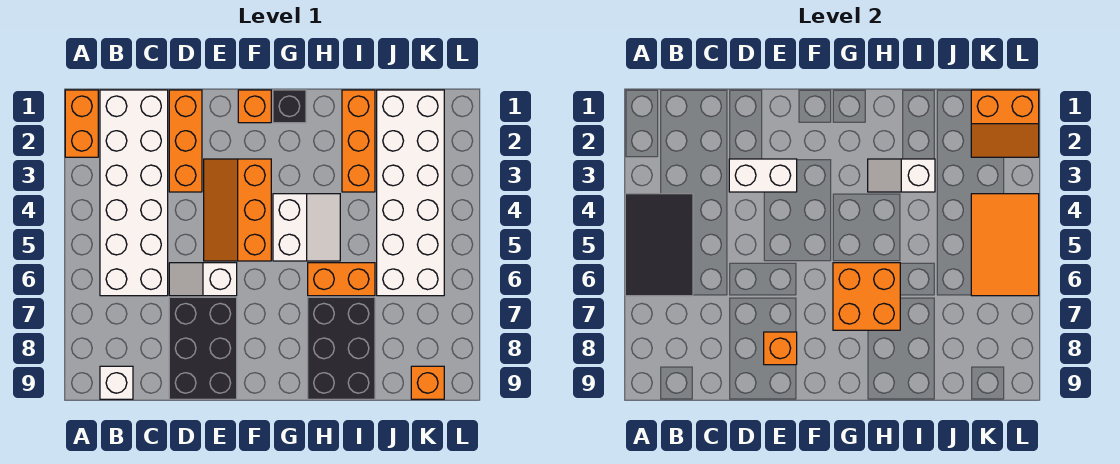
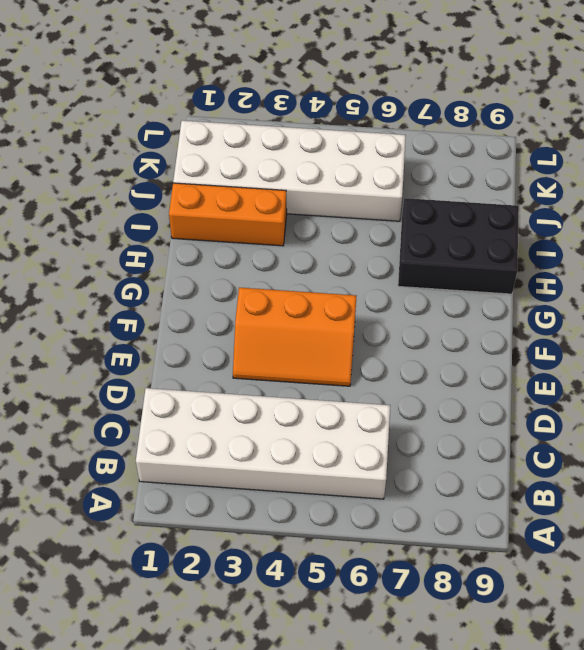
none -> orange brick A1:A2 level 1
none -> white brick B9 level 1
none -> orange brick D1:D3 level 1

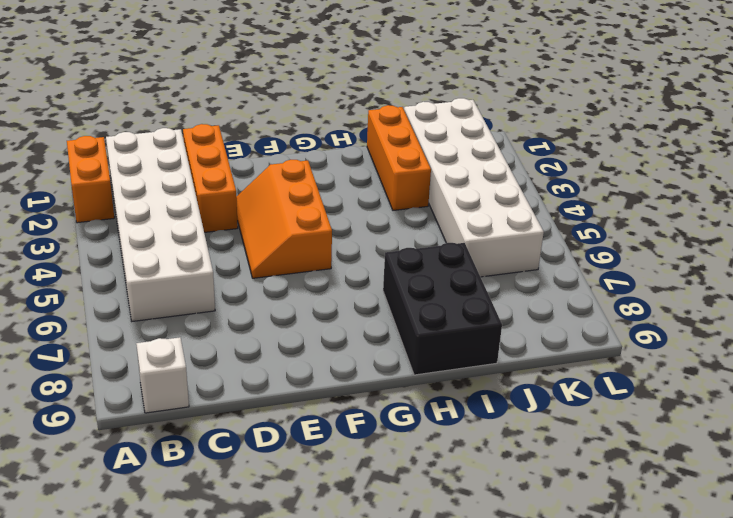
none -> white slope D6:E6 level 1 top E
none -> black brick D7:E9 level 1
none -> orange brick F1 level 1

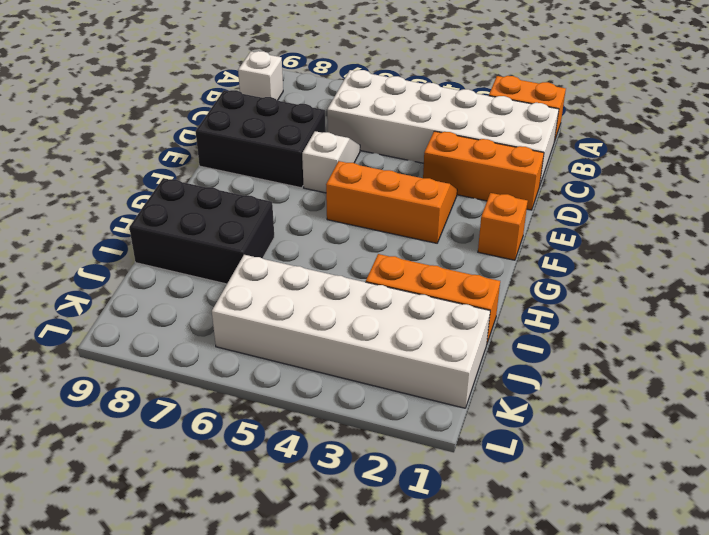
none -> black brick G1 level 1
none -> white slope G4:H5 level 1 top G
none -> orange brick H6:I6 level 1

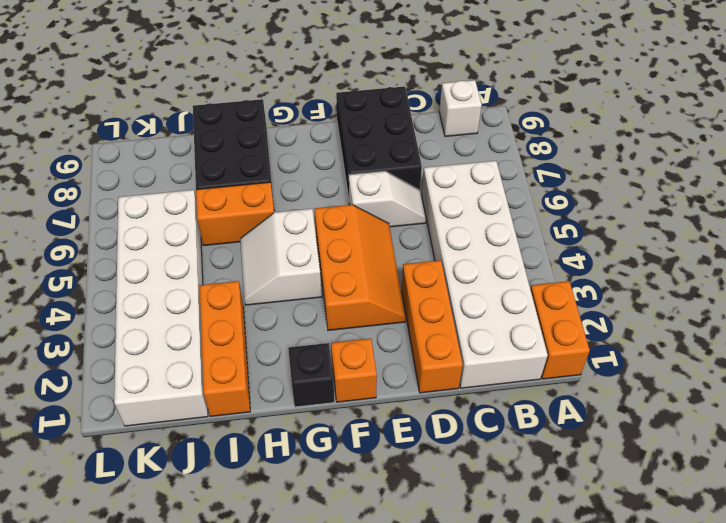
none -> orange brick K9 level 1
none -> black tile A4:B6 level 2
none -> white brick D3:E3 level 2

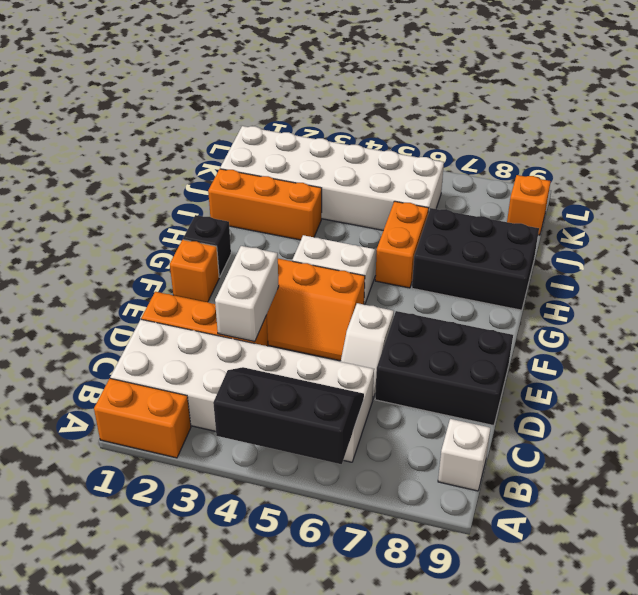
black slope A4:B6 level 2 top A -> black tile A4:B6 level 2
none -> orange brick E8 level 2
none -> orange brick G6:H7 level 2
none -> white slope H3:I3 level 2 top I

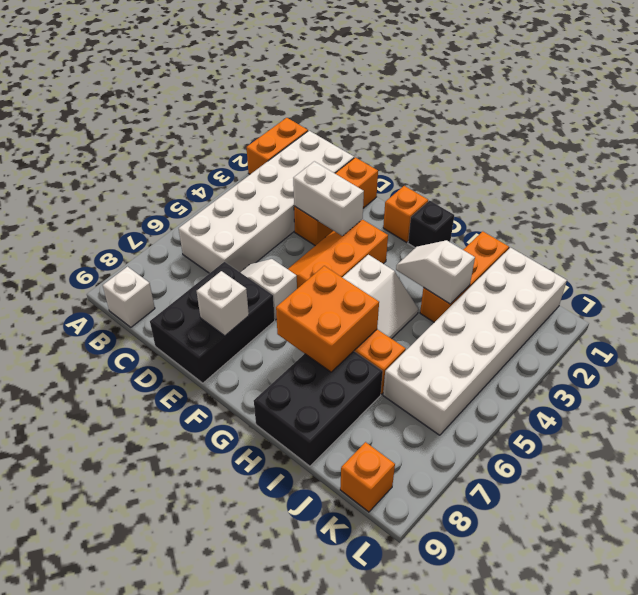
white brick E8 level 2 -> orange brick E8 level 2
none -> black tile A4:B6 level 2
none -> orange slope K1:L2 level 2 top 1
none -> orange tile K4:L6 level 2

